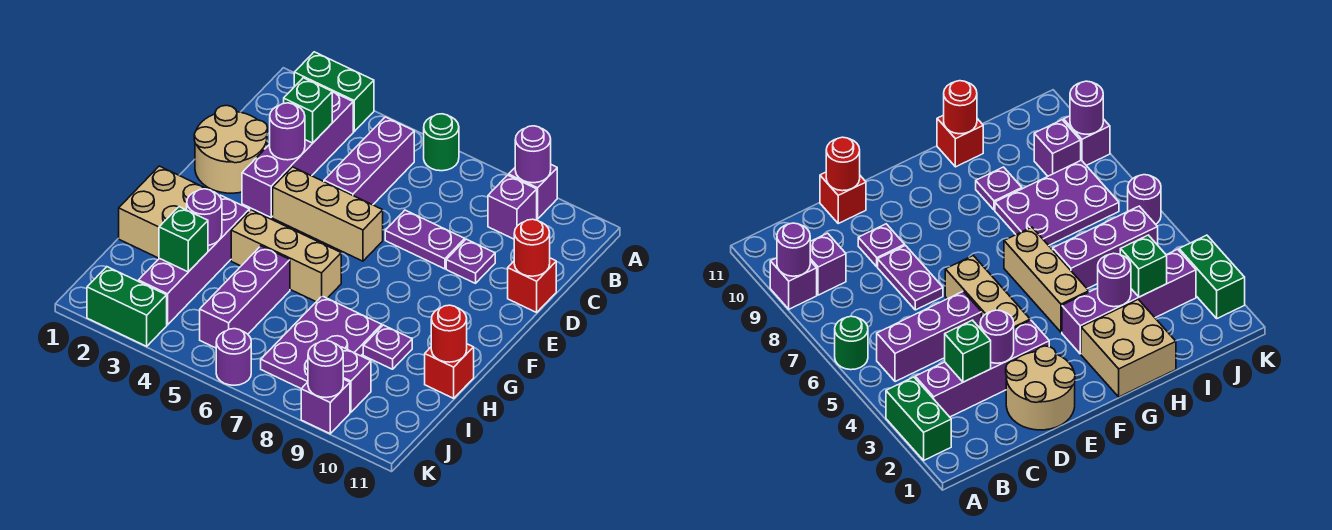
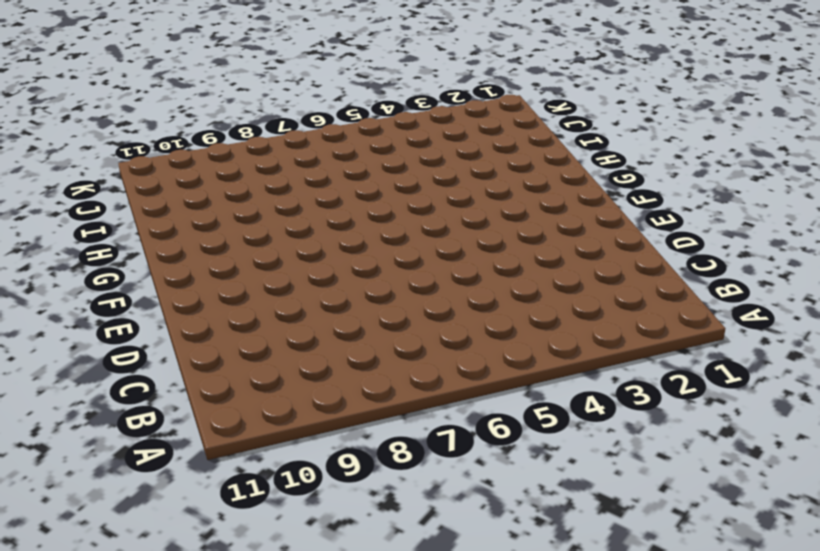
none -> green brick A2:A3 level 1
none -> green round brick A6 level 1
none -> purple brick A9 level 1
none -> purple brick B3:E3 level 1

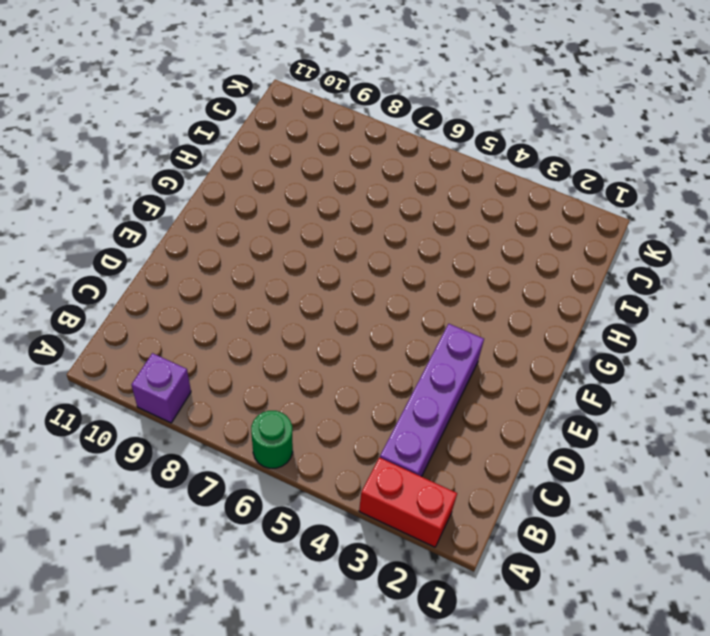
red brick A2:A3 level 1 -> green brick A2:A3 level 1
none -> purple brick B5:D5 level 1
none -> purple brick B9 level 1
none -> tan round brick D1:E2 level 1
none -> purple plate D7:D8 level 1

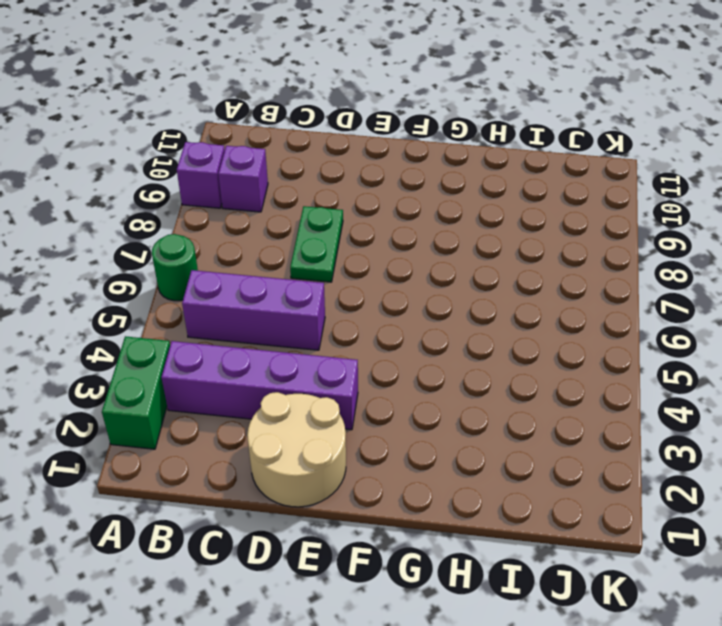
green plate D7:D8 level 1 -> purple plate D7:D8 level 1
none -> purple plate D9 level 1
none -> red brick D11 level 1
none -> tan brick E4:E6 level 1
none -> tan brick G1:H2 level 1

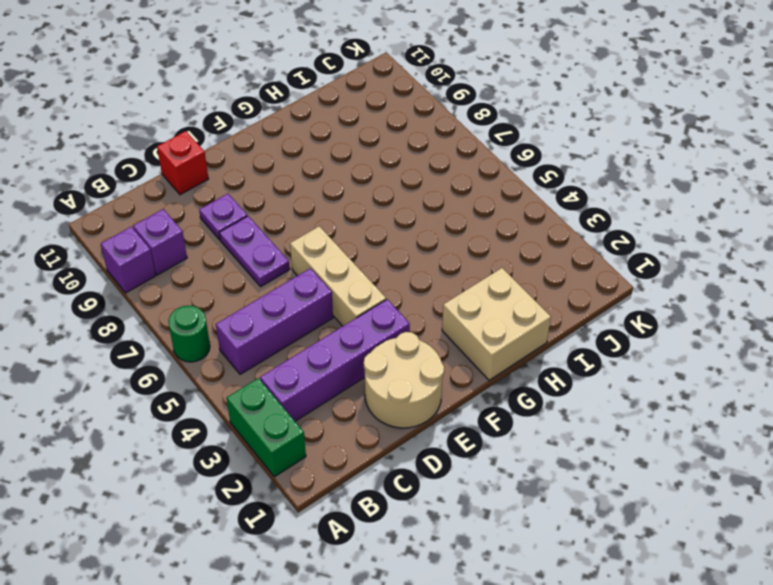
none -> purple brick G3:J3 level 1
none -> tan brick G4:G6 level 1
none -> purple brick H5:J5 level 1
none -> purple plate H7:J8 level 1

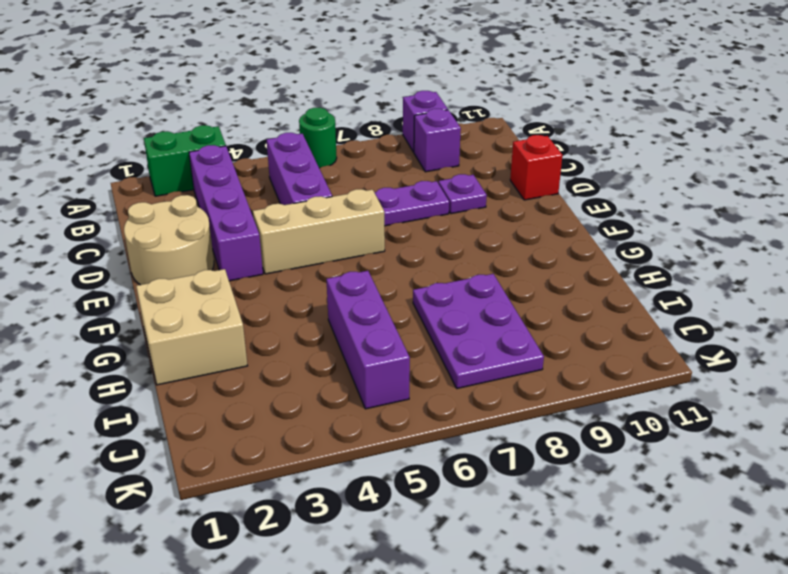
none -> purple brick G3:J3 level 1
none -> tan brick G4:G6 level 1
none -> purple plate H9 level 1
none -> red brick H11 level 1

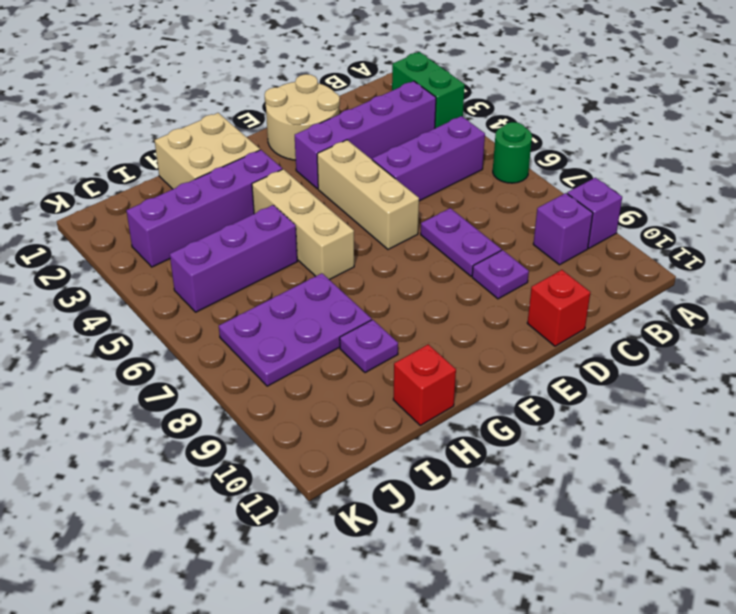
none -> purple brick J9 level 1
none -> green brick K2:K3 level 1
none -> purple round brick K6 level 1
none -> purple brick K9 level 1

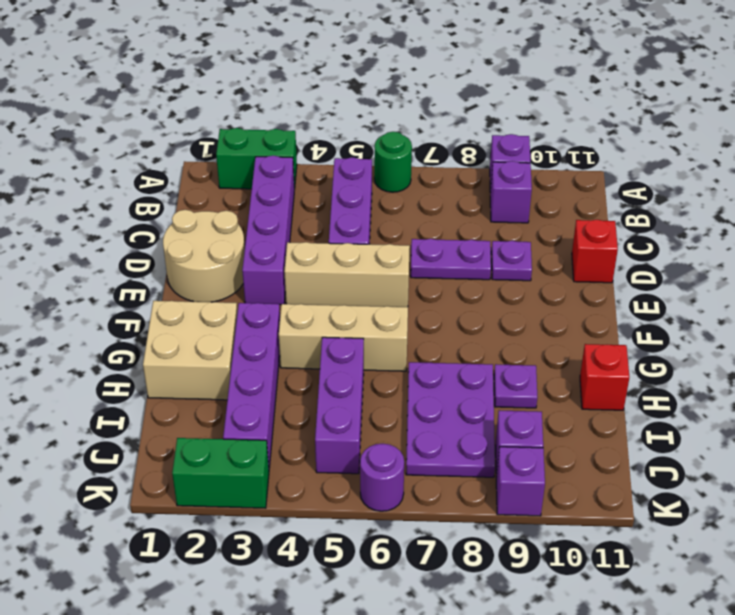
none -> purple round brick A9 level 2
none -> green brick C3 level 2
none -> purple round brick D3 level 2
none -> red round brick D11 level 2

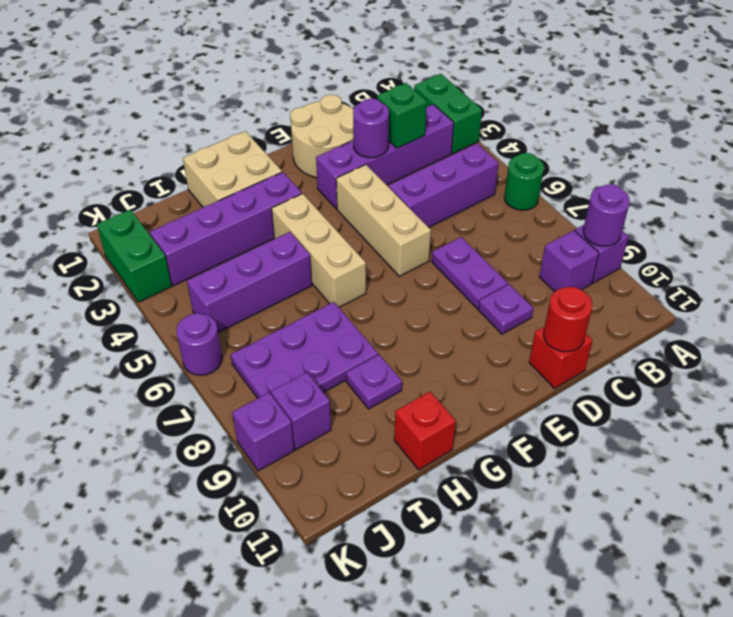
none -> purple round brick H3 level 2
none -> red round brick H11 level 2
none -> green brick I3 level 2
none -> purple round brick K9 level 2

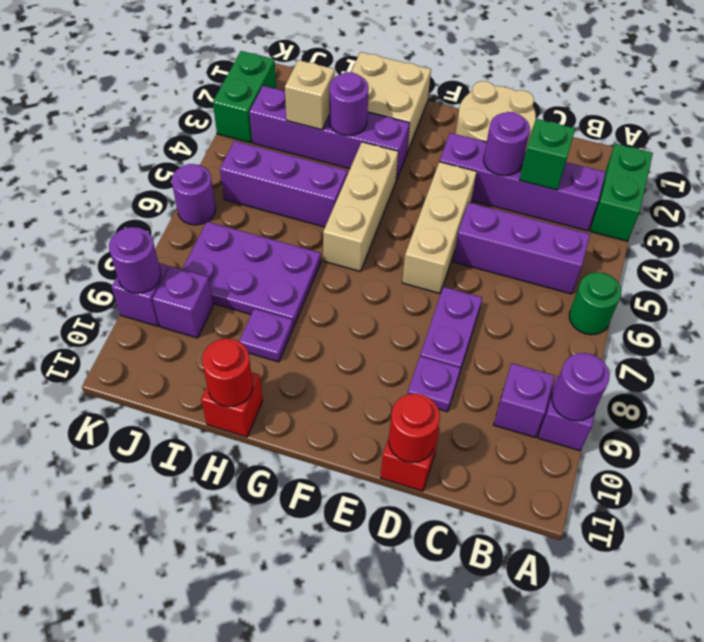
tan brick I3 level 2 -> green brick I3 level 2

